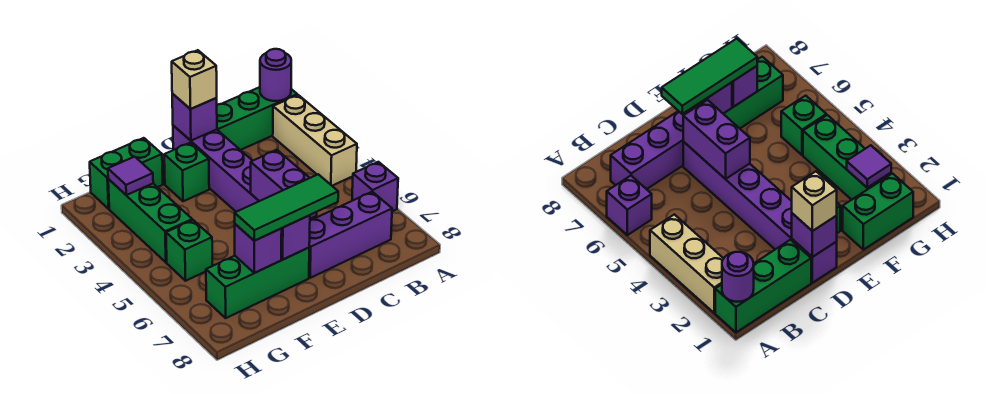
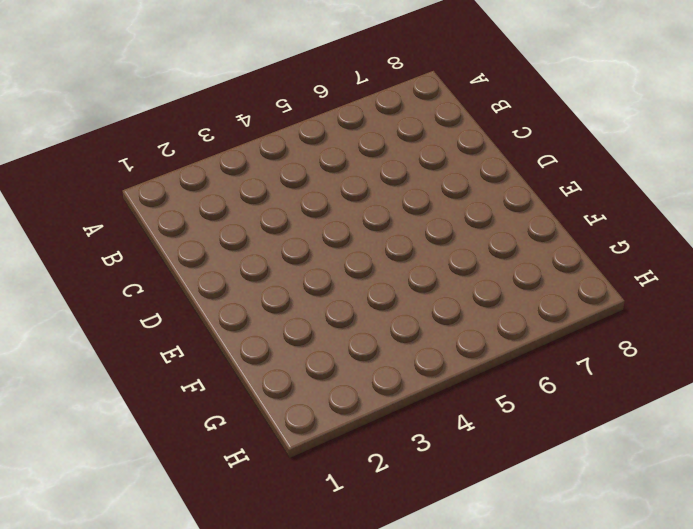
none -> green brick A1:C1 level 1
none -> tan brick A2:A4 level 1
none -> purple brick A6 level 1

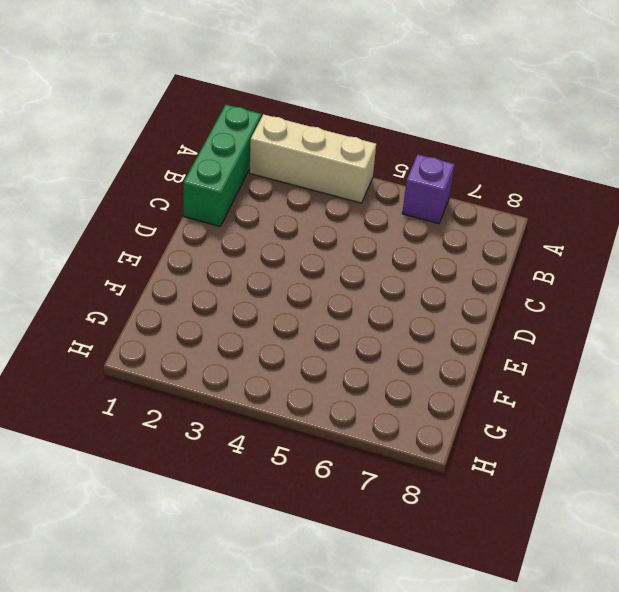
none -> purple brick B7:D7 level 1
none -> purple brick D1:D6 level 1
none -> green brick E2 level 1

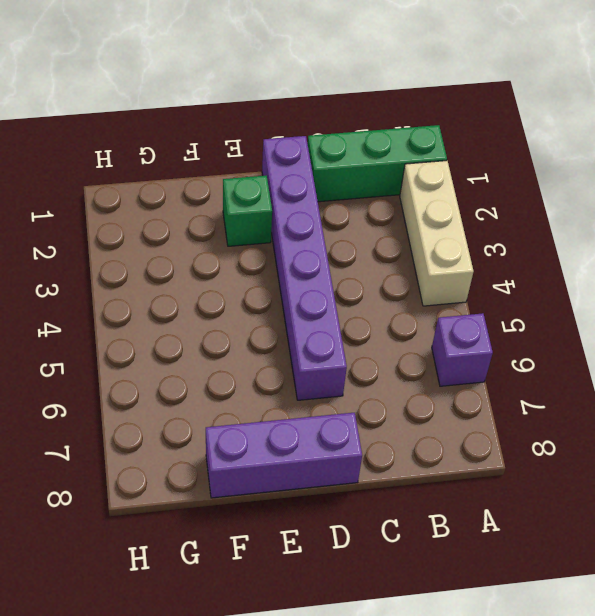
purple brick D8:F8 level 1 -> purple brick B7:D7 level 1
none -> green brick E7:G7 level 1
none -> green brick F1:G1 level 1
none -> green brick G2:G4 level 1

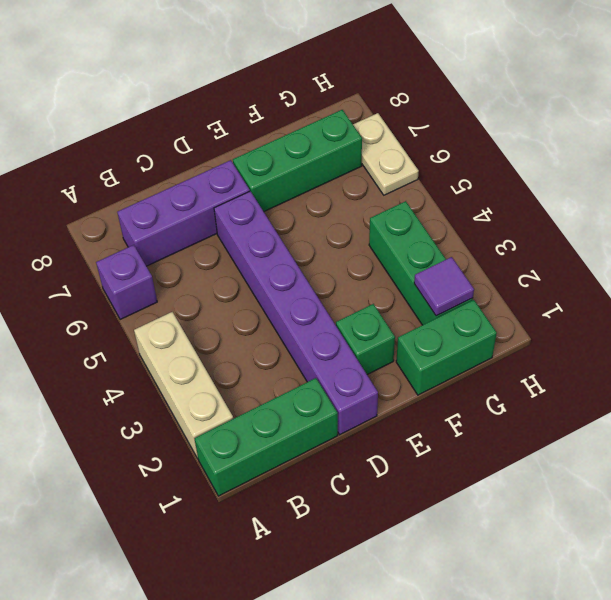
tan plate H6:H7 level 1 -> none
none -> green brick G5 level 1
none -> purple round brick A1 level 2
none -> purple brick D1 level 2

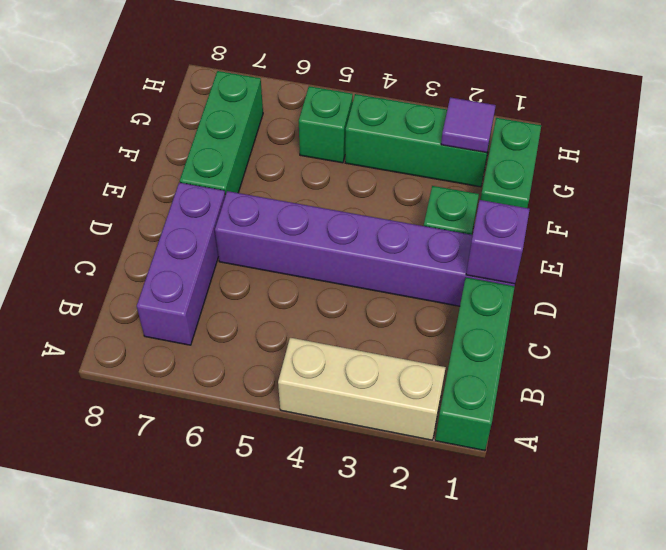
none -> purple brick A6 level 1
none -> purple round brick A1 level 2
none -> purple brick D5:D6 level 2

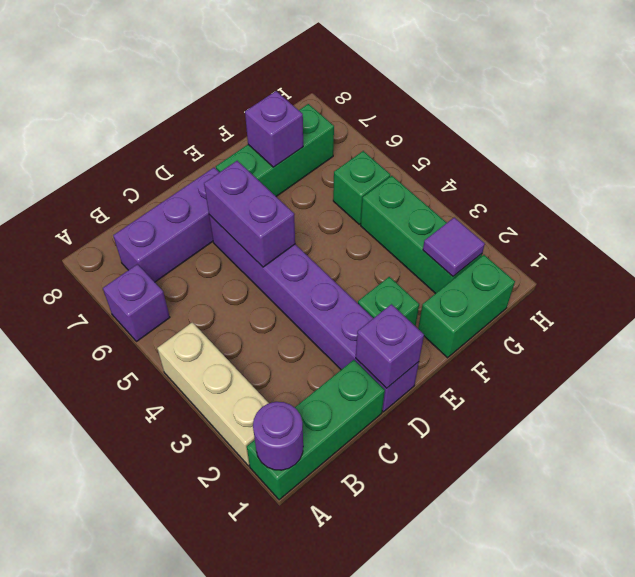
none -> purple brick E7 level 2
none -> tan brick D1 level 3
none -> green tile D7:F7 level 3

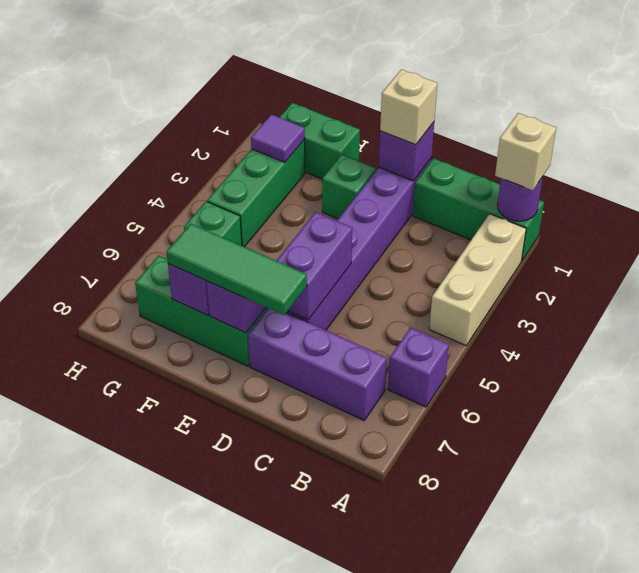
tan brick A1 level 3 -> none

